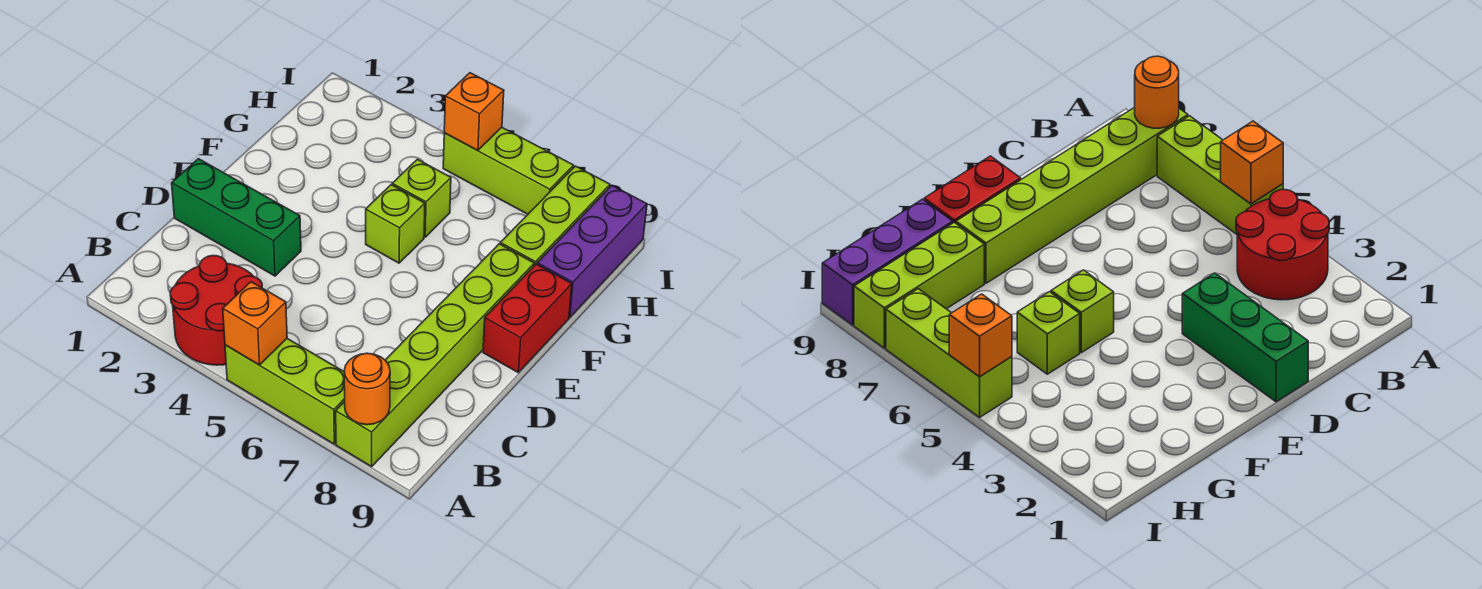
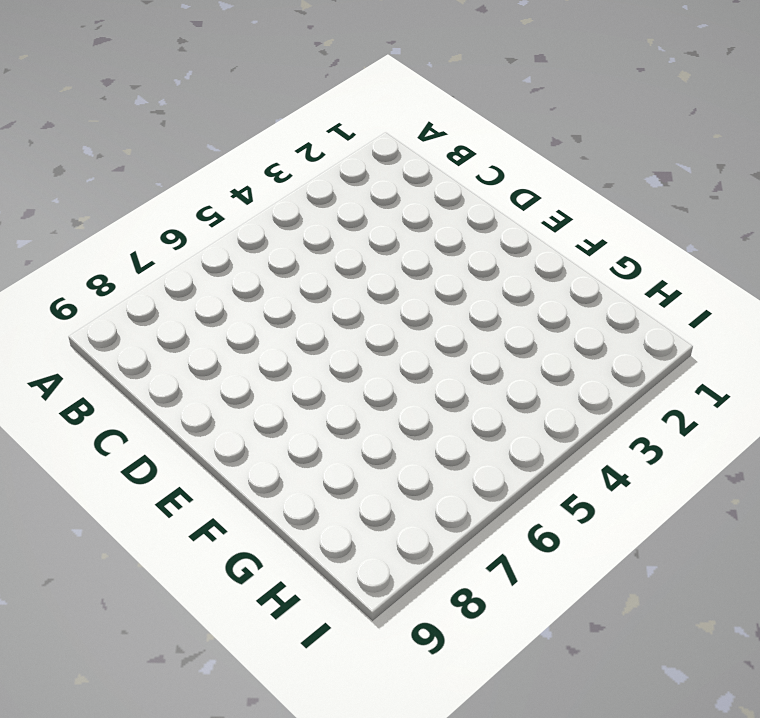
none -> red round brick A3:B4 level 1
none -> lime brick A5:A7 level 1
none -> lime brick A8:F8 level 1

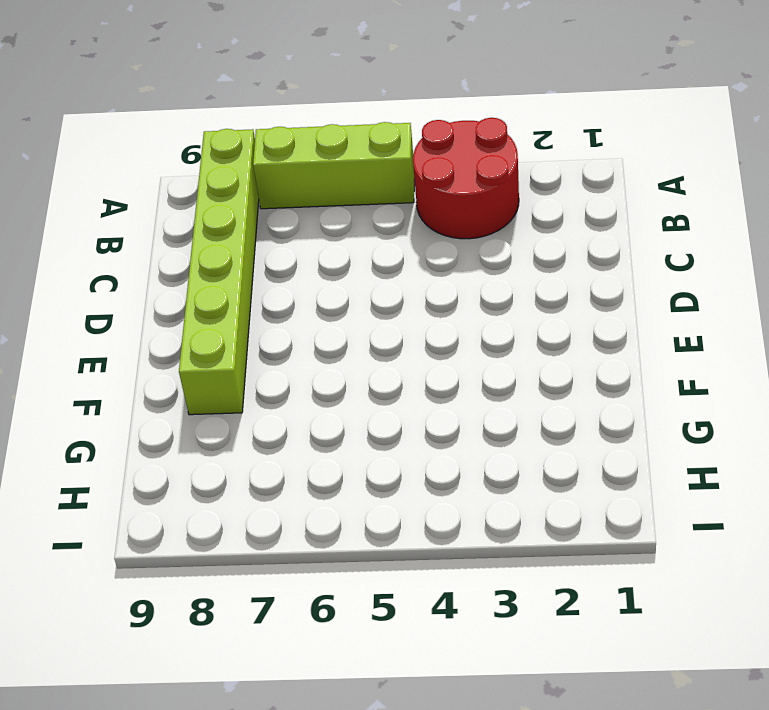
none -> green brick D1:D3 level 1
none -> red brick E9:F9 level 1
none -> lime brick F5 level 1

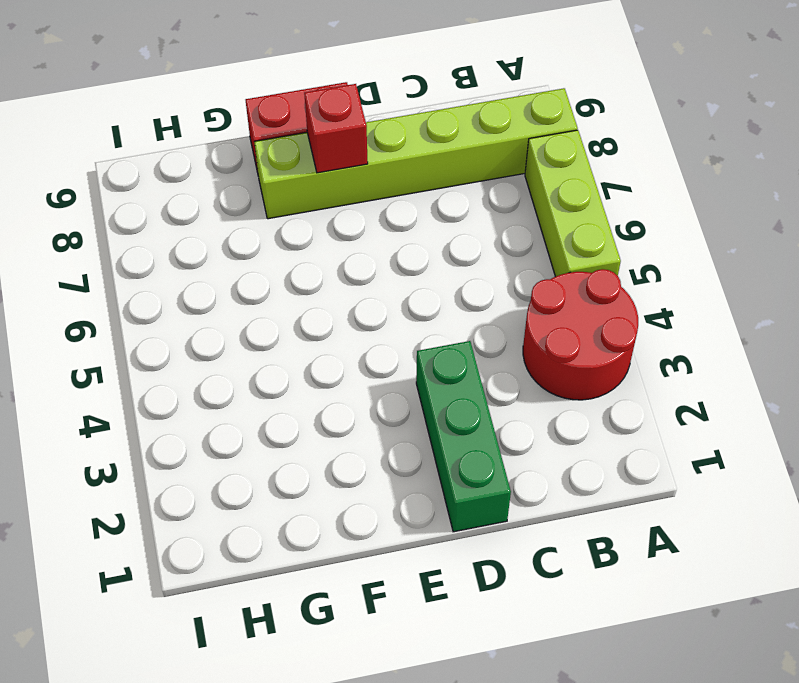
red brick E8 level 2 -> none
none -> lime brick F5 level 1
none -> lime brick G5 level 1
none -> lime brick G8:I8 level 1

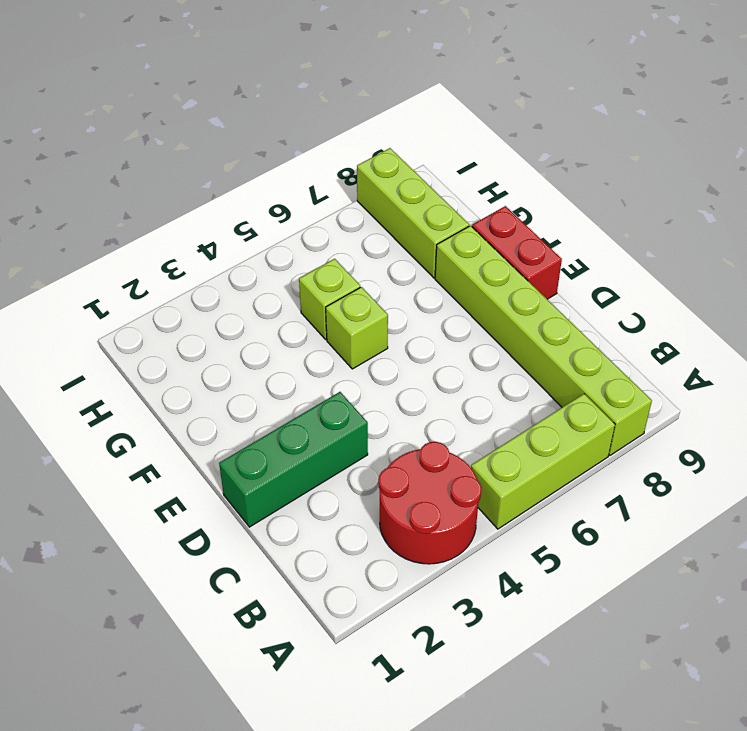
none -> purple brick G9:I9 level 1
none -> lime brick I5:I7 level 1
none -> orange brick A5 level 2

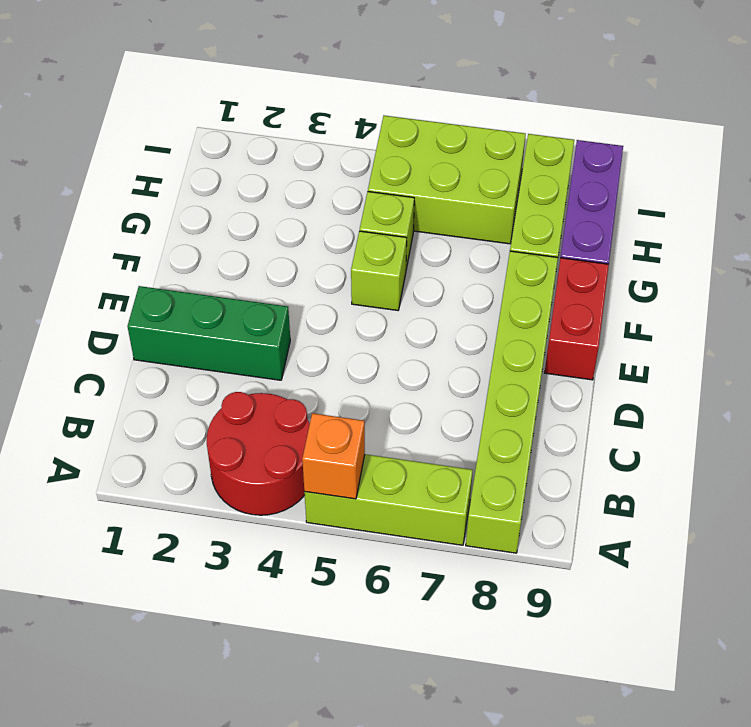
lime brick H5:I7 level 1 -> lime brick I5:I7 level 1
none -> orange round brick A8 level 2
none -> orange brick I5 level 2

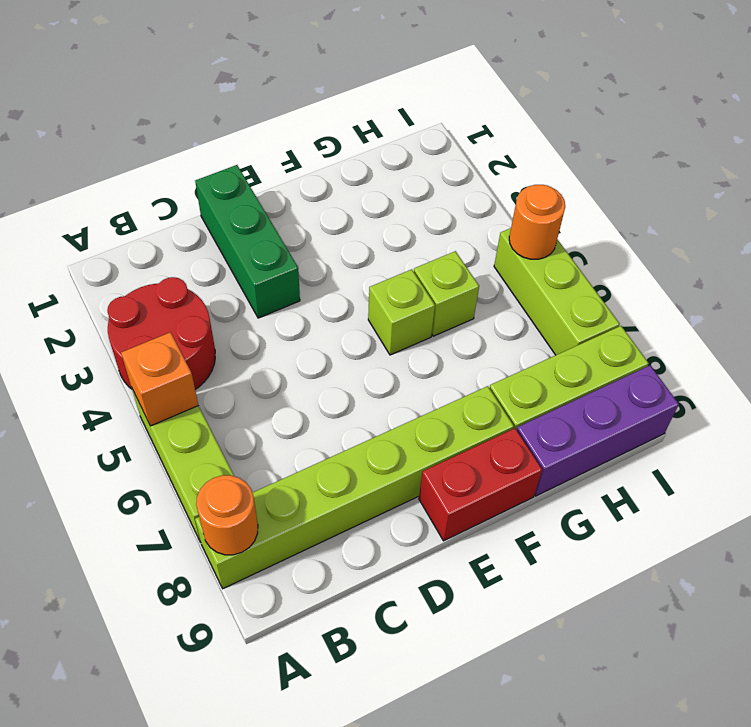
orange round brick I5 level 2 -> orange brick I5 level 2

